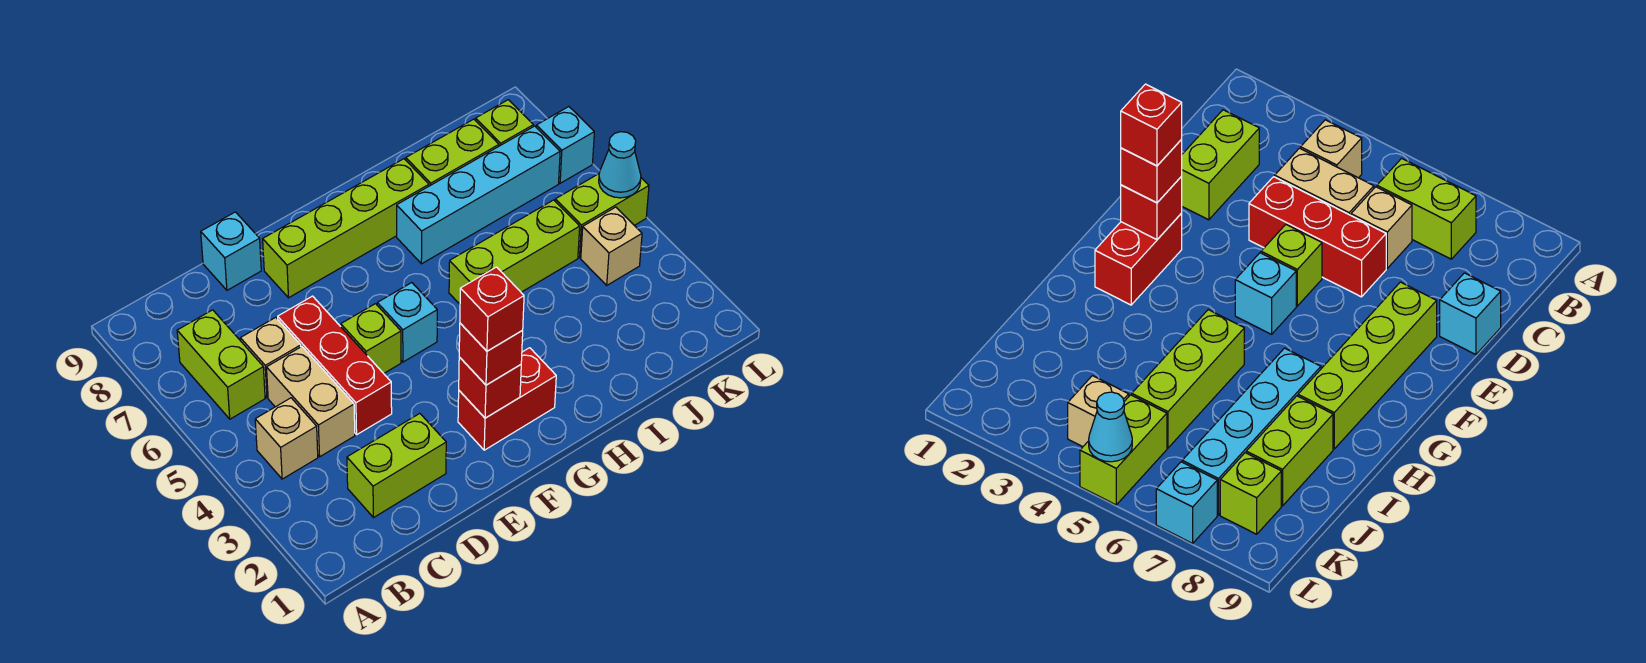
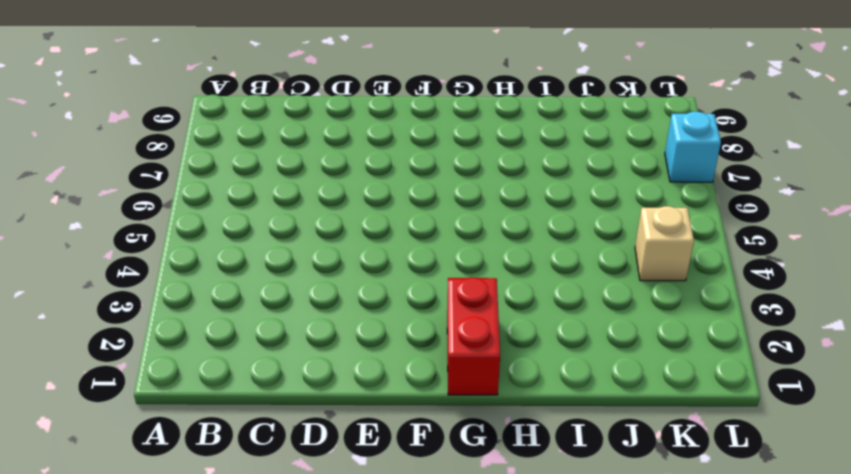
red brick G1:G2 level 1 -> red brick F2:G2 level 1
none -> tan brick B4 level 1
none -> lime brick B6:B7 level 1
none -> lime brick C2:D2 level 1

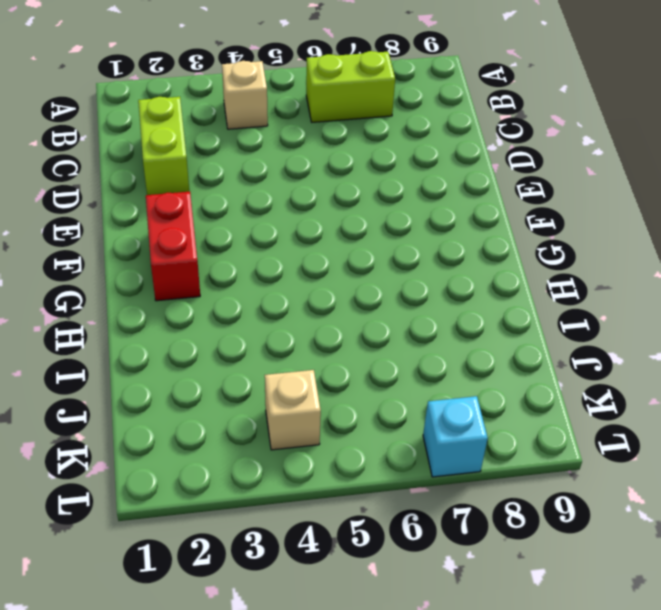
none -> tan brick C4:C5 level 1
none -> tan brick C6 level 1
none -> red brick D4:D6 level 1

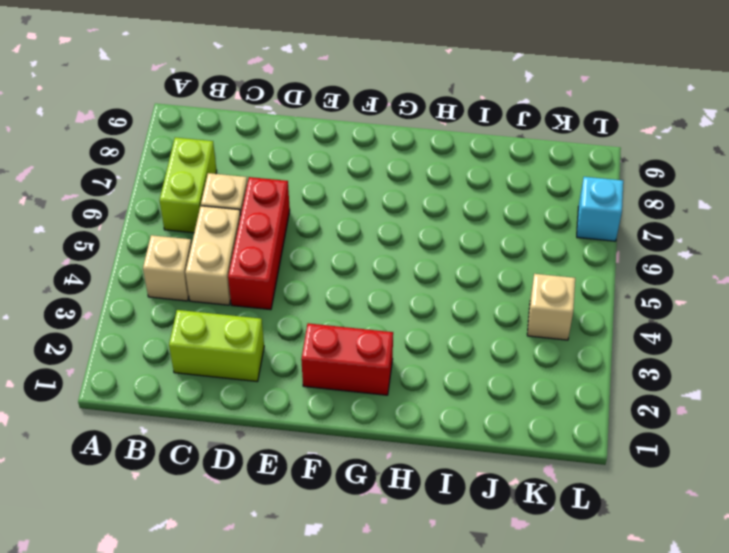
none -> cyan brick D9 level 1
none -> lime brick E5 level 1
none -> lime brick E8:H8 level 1

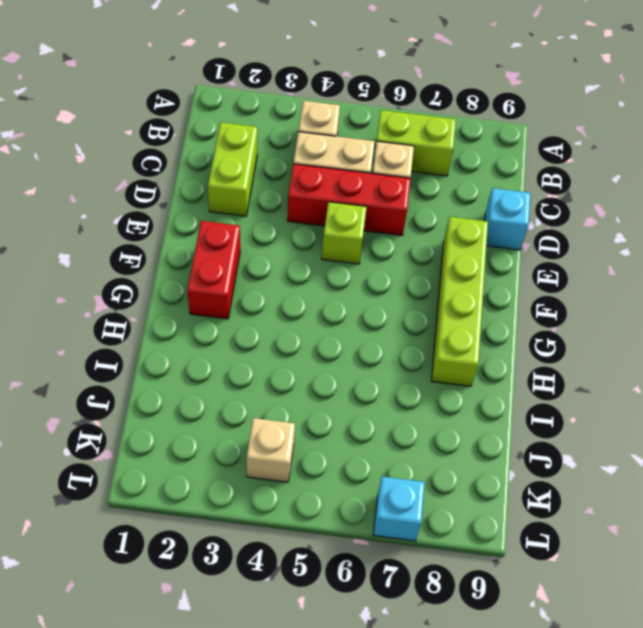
none -> cyan brick F5 level 1
none -> lime brick H5:J5 level 1
none -> cyan brick H7:K7 level 1

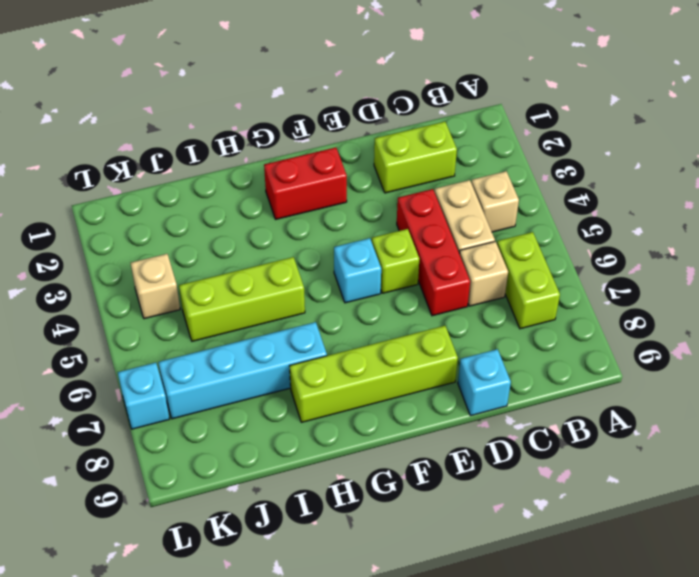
none -> lime brick I8:J8 level 1
none -> lime brick K5:L5 level 1
none -> lime brick K8 level 1

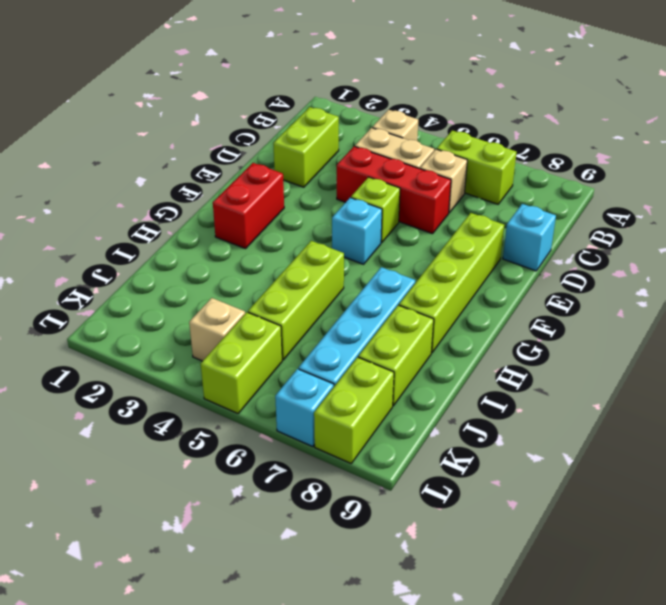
lime brick K8:L8 level 1 -> lime brick K8 level 1
none -> red brick F2 level 2
none -> cyan cone L5 level 2
none -> red brick F2 level 3

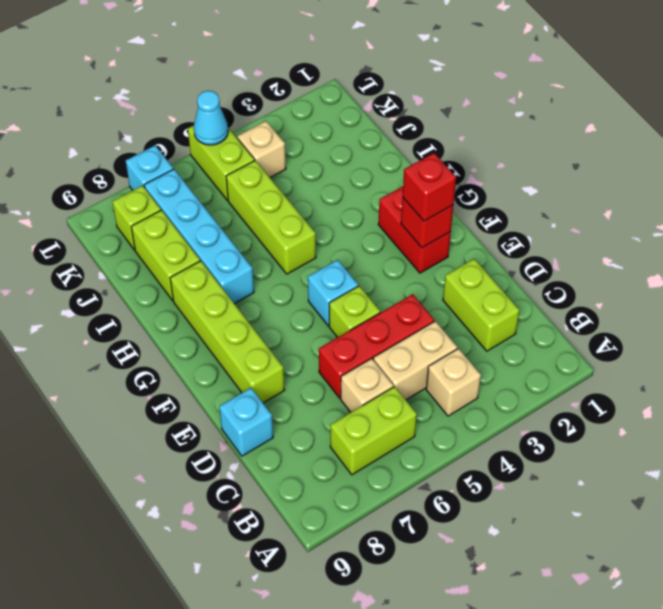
none -> red brick F2 level 4

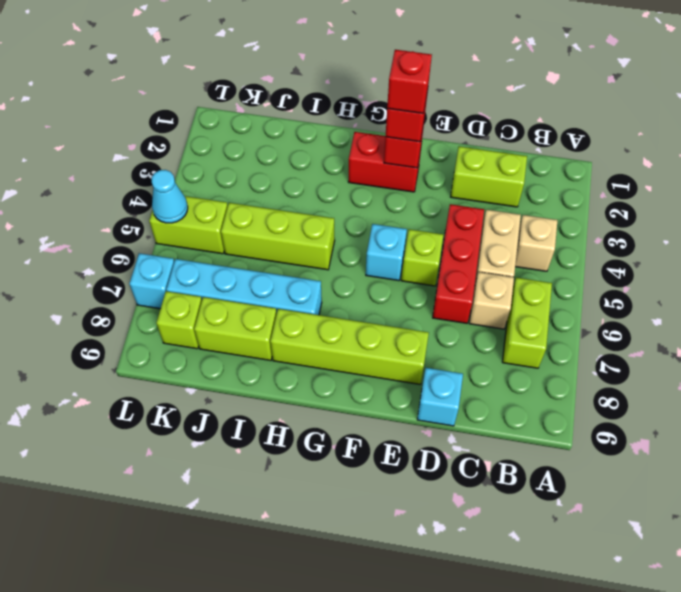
none -> tan brick K4 level 1

